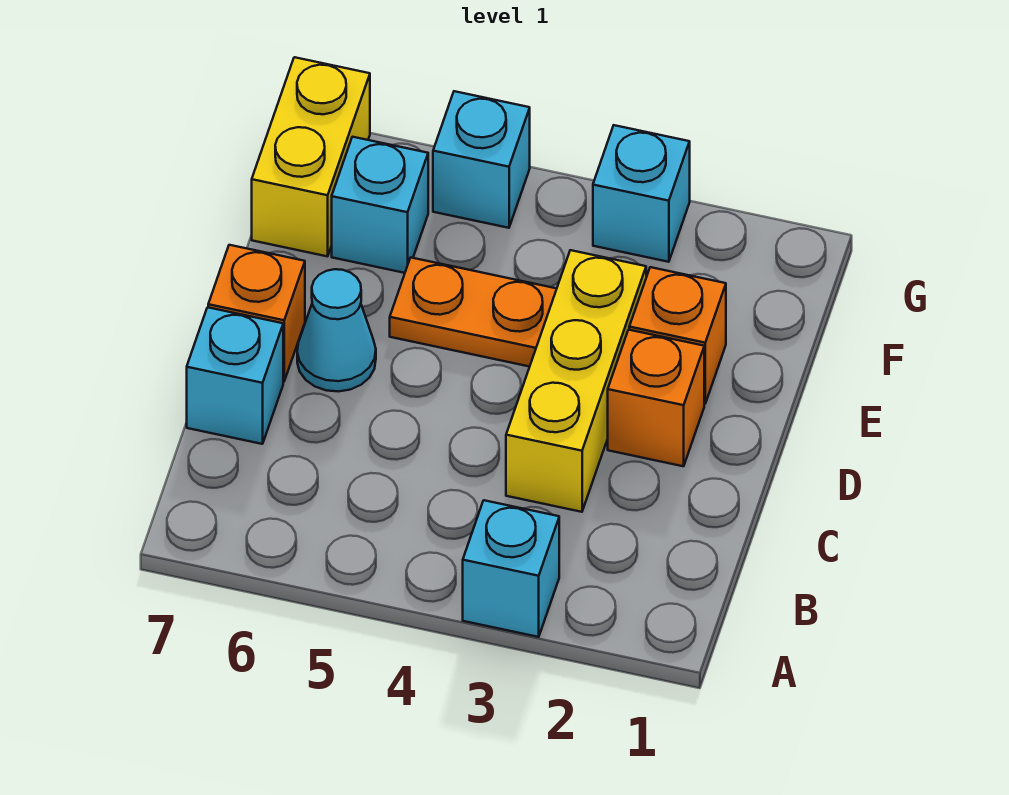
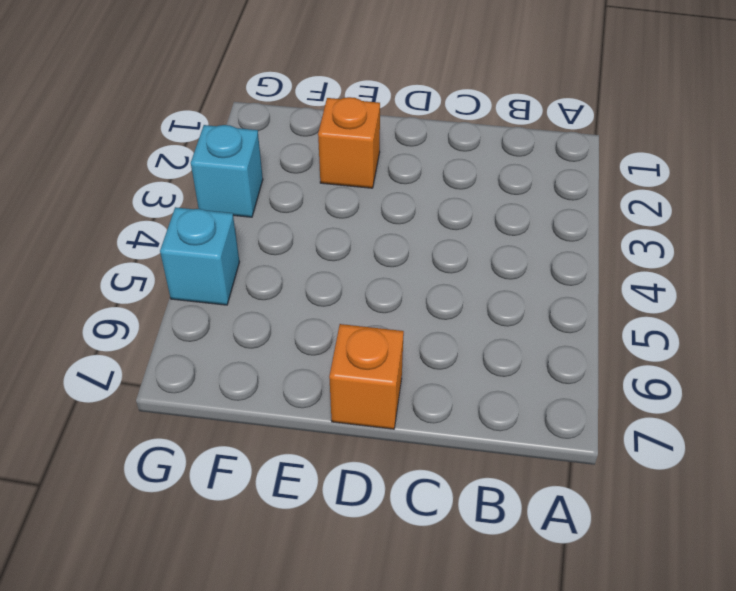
none -> cyan brick A3 level 1
none -> yellow brick C3:E3 level 1
none -> cyan brick C7 level 1

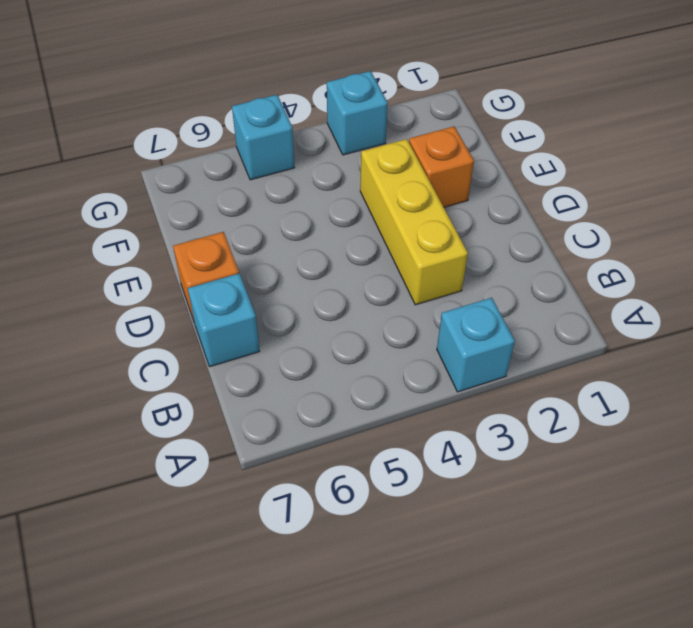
none -> orange brick D2 level 1
none -> cyan cone D6 level 1
none -> orange plate E4:E5 level 1

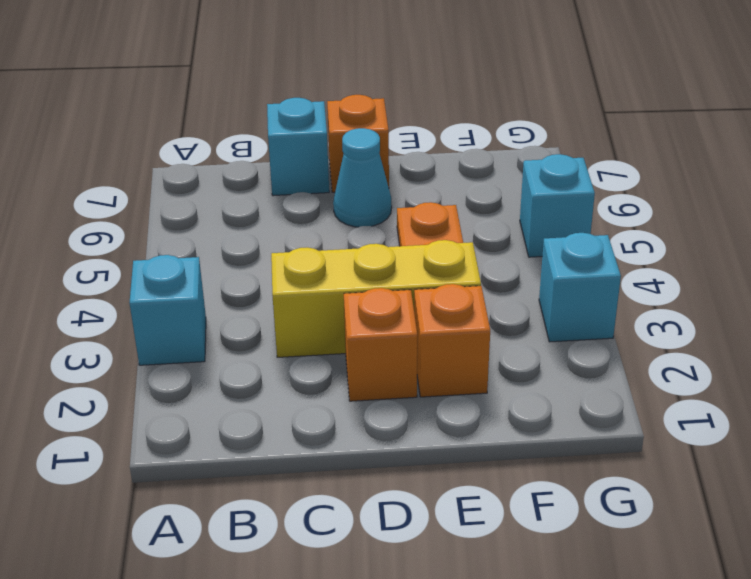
none -> cyan brick F6 level 1
none -> yellow brick F7:G7 level 1

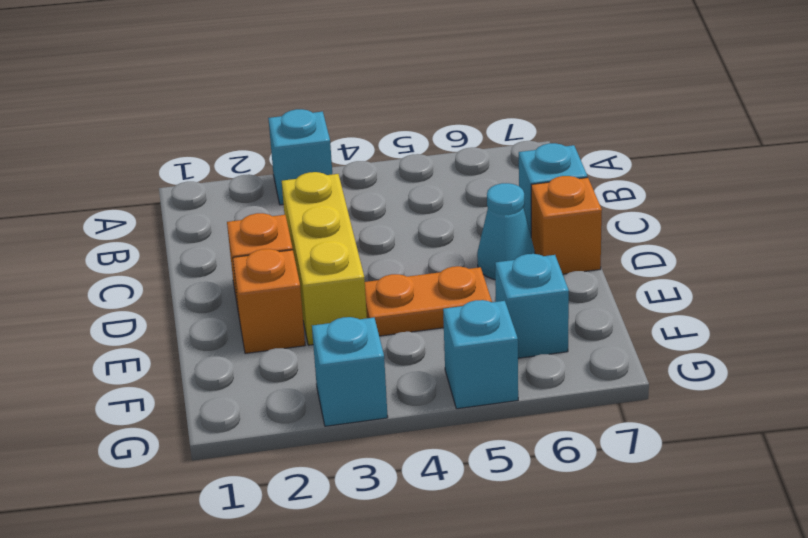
none -> yellow brick F7:G7 level 1

